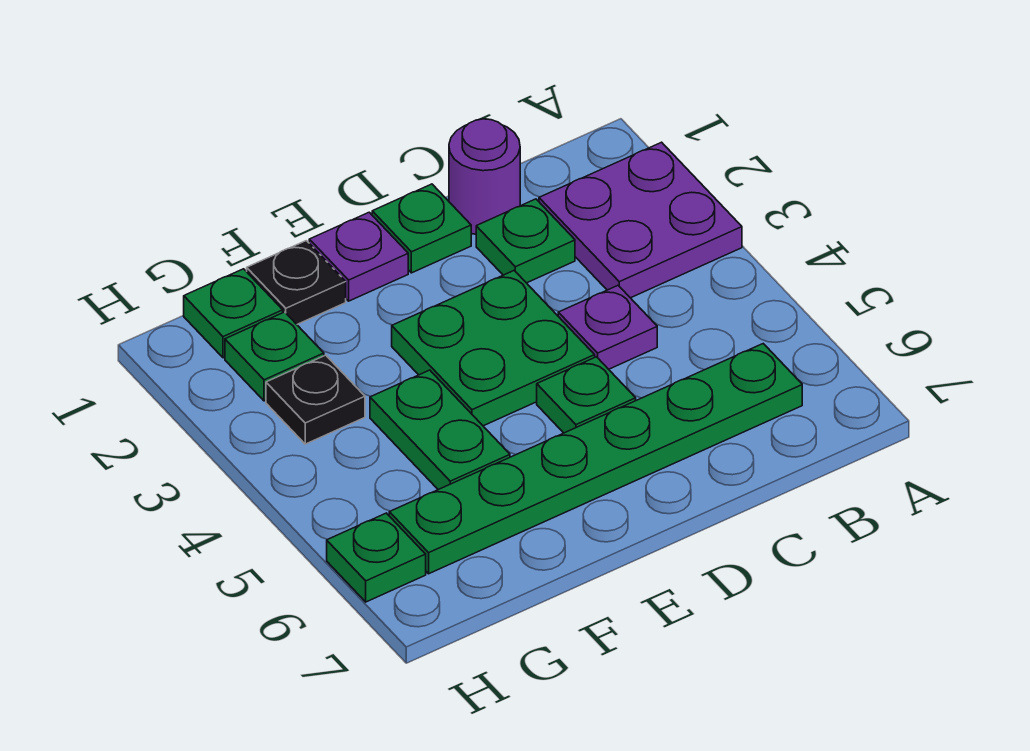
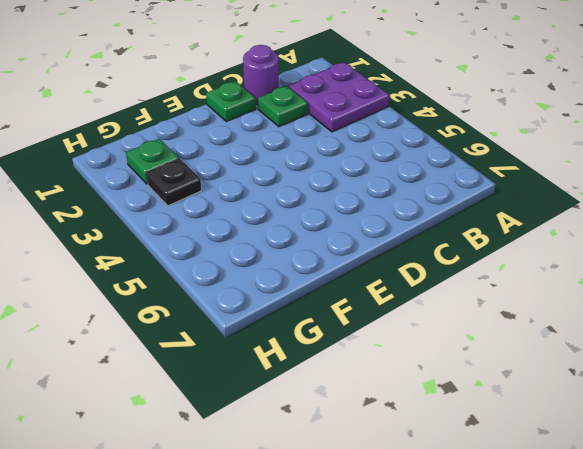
none -> green plate B6:G6 level 1
none -> purple plate C4 level 1
none -> green plate D3:E4 level 1

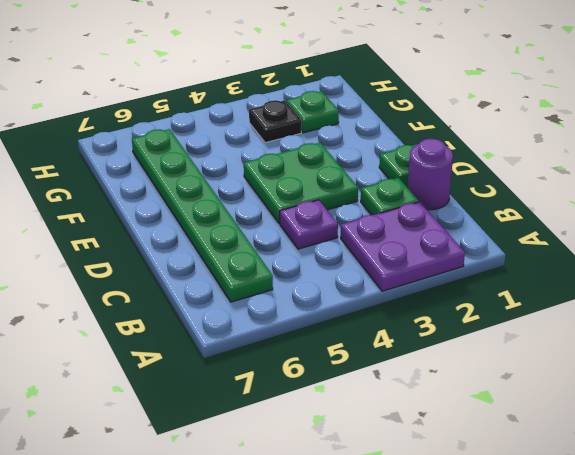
none -> green plate D5 level 1
none -> purple plate E1 level 1
none -> black plate F1 level 1

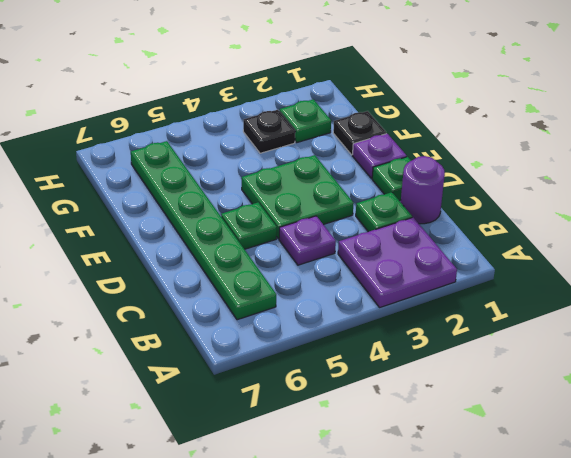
none -> green plate F4:F5 level 1
none -> green plate G1 level 1
none -> green plate H6 level 1

